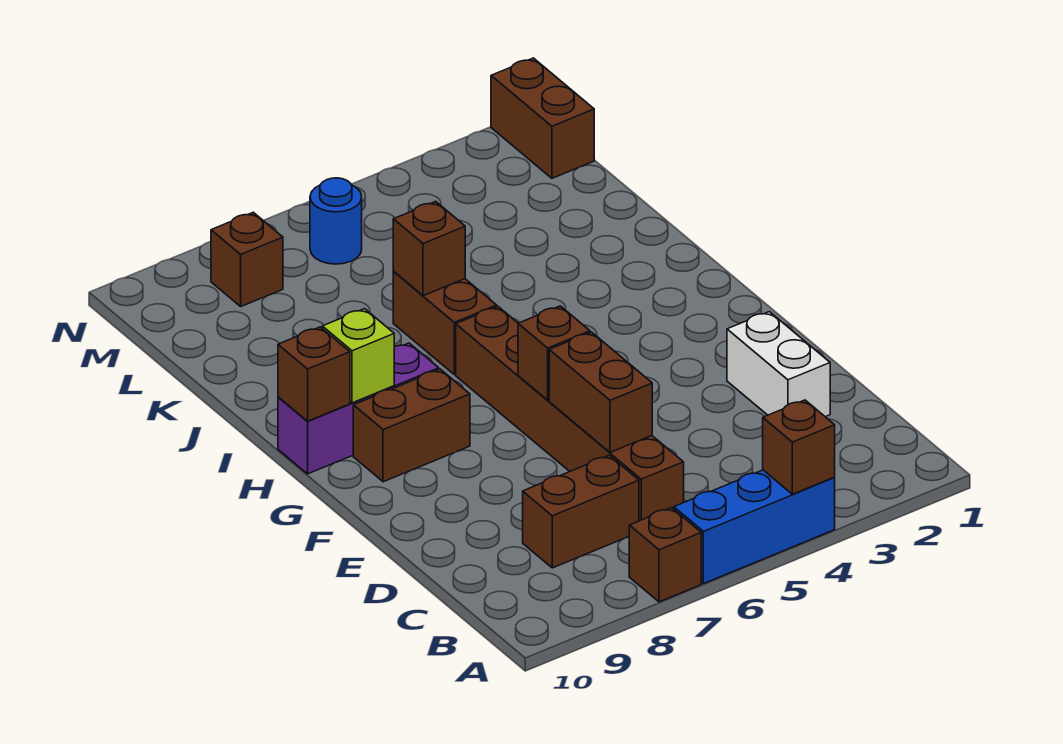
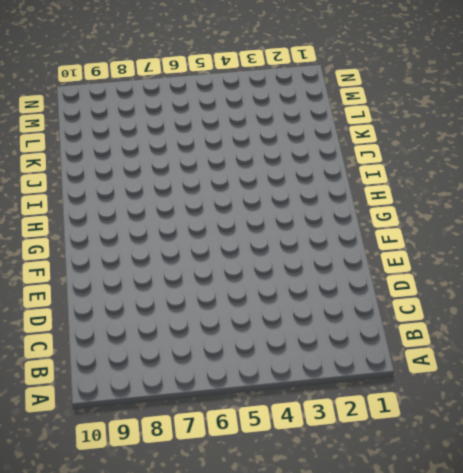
none -> blue brick A4:A6 level 1
none -> brown brick A7 level 1
none -> brown brick C6:H6 level 1

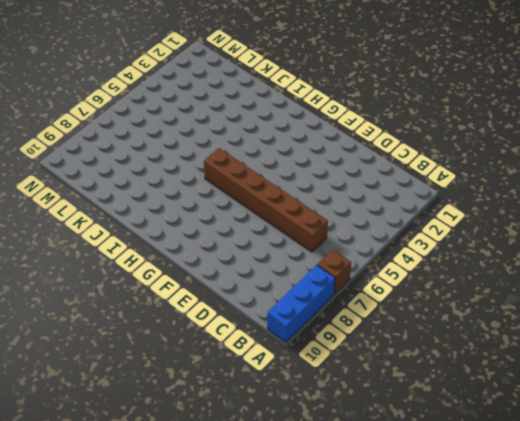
blue brick A8:A10 level 1 -> blue brick A4:A6 level 1
none -> brown brick C7:C8 level 1
none -> white brick D2:E2 level 1
none -> brown brick G8:G9 level 1

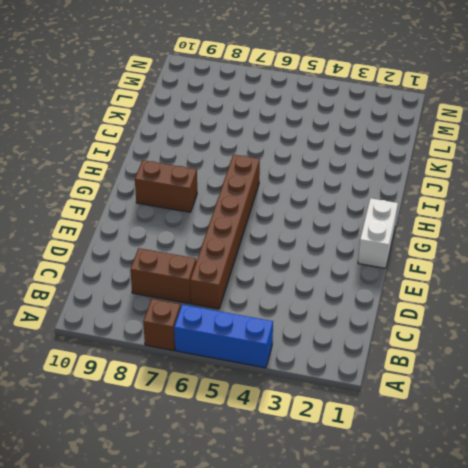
white brick F1:G1 level 1 -> white brick D2:E2 level 1
none -> purple brick H8:H10 level 1
none -> brown brick I6:J6 level 1
none -> brown brick M1:N1 level 1

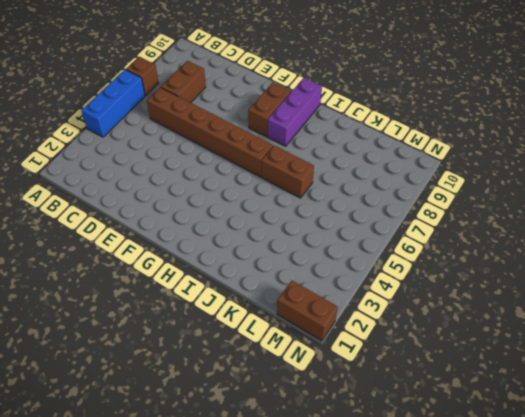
none -> white brick D2:E2 level 1
none -> blue round brick M6 level 1
none -> brown brick M8 level 1

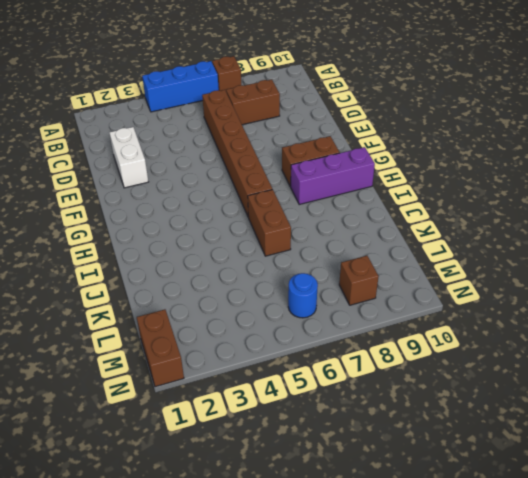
none -> brown brick A4 level 2
none -> brown brick D6:E6 level 2
none -> brown brick F6 level 2

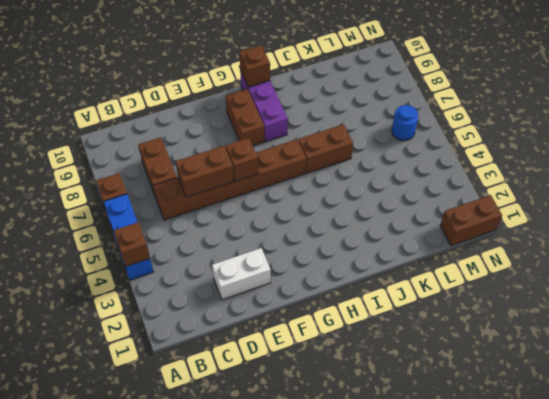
none -> brown brick M8 level 1
none -> lime brick H9 level 2
none -> brown brick J6 level 2

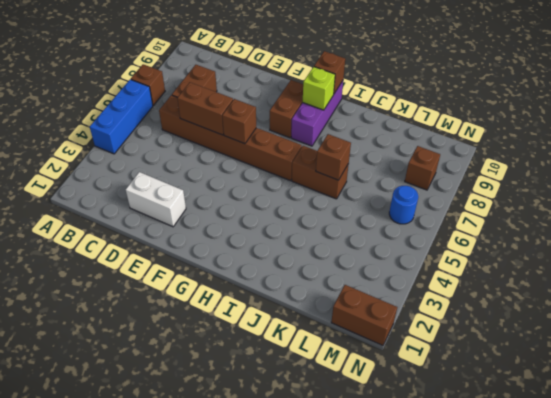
none -> brown brick A4 level 2

